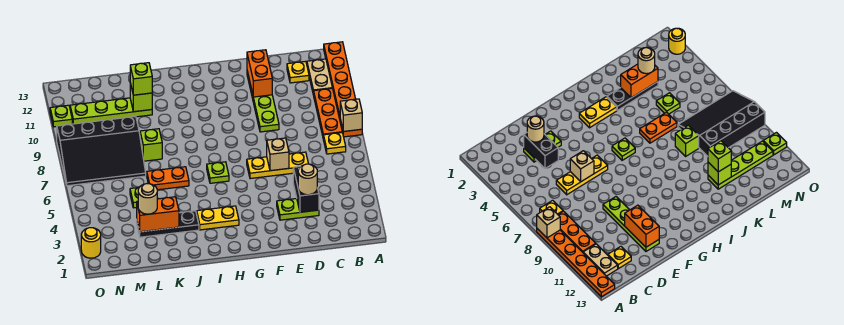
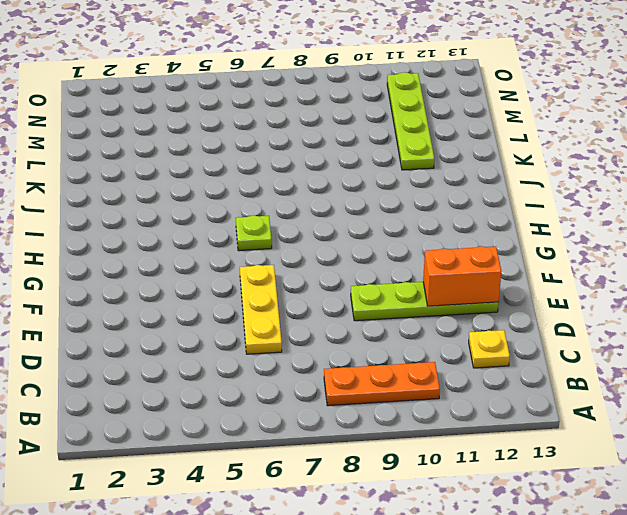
none -> orange plate A8:A13 level 1
none -> yellow plate B7 level 1
none -> tan plate B11:B12 level 1

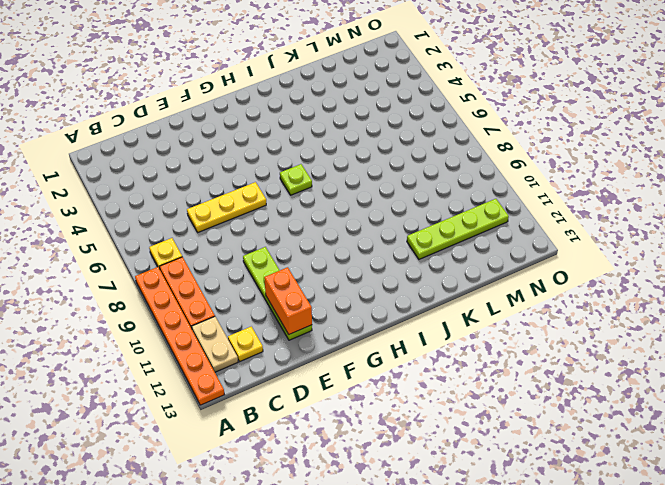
none -> lime plate D3:E3 level 1
none -> yellow plate H3:I3 level 1
none -> black plate J3:L3 level 1

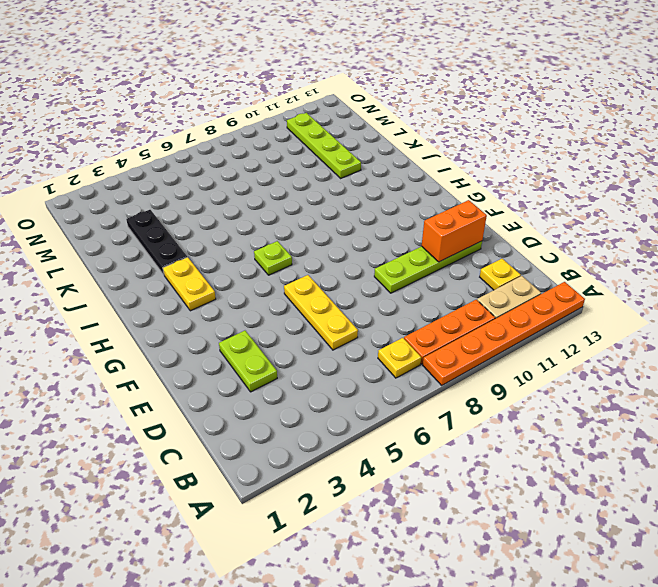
none -> orange plate J6:K6 level 1
none -> lime brick K8 level 1
none -> lime plate L5 level 1

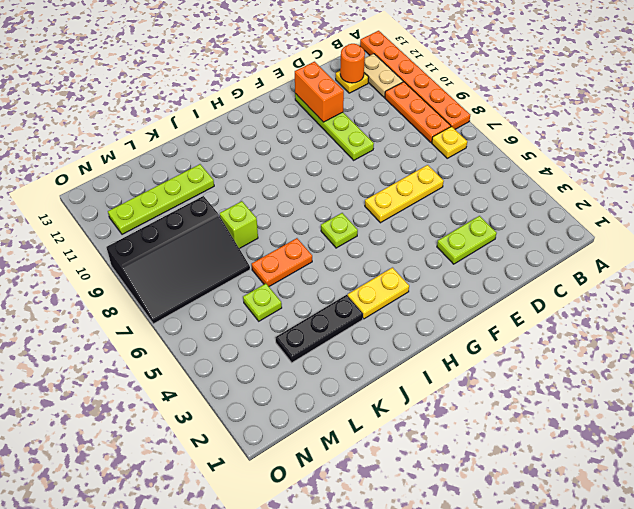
orange round brick C12 level 2 -> none
none -> yellow round brick O2 level 1
none -> lime plate O11 level 1
none -> tan brick A8 level 2

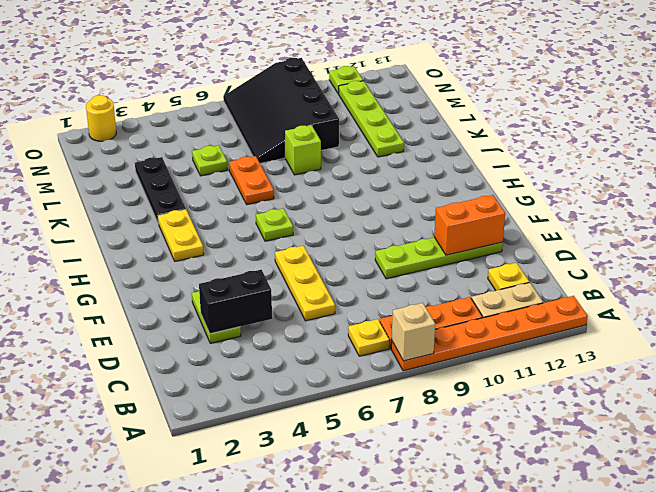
none -> tan brick E6 level 2
none -> orange brick K3:L3 level 2
none -> lime brick K11 level 2

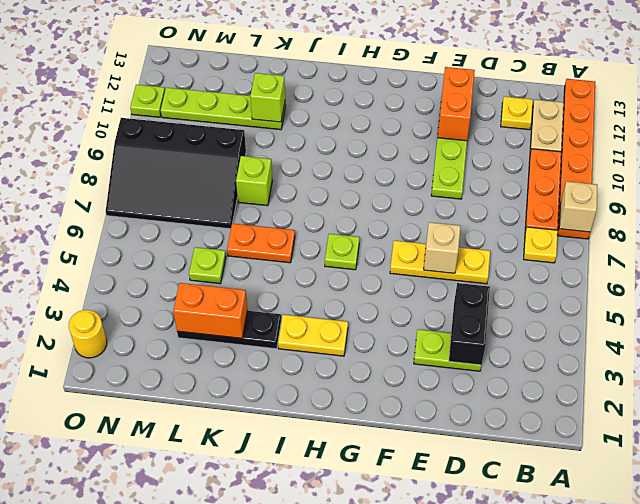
none -> tan round brick D3 level 3
none -> lime brick K11 level 3
none -> tan round brick L3 level 3

